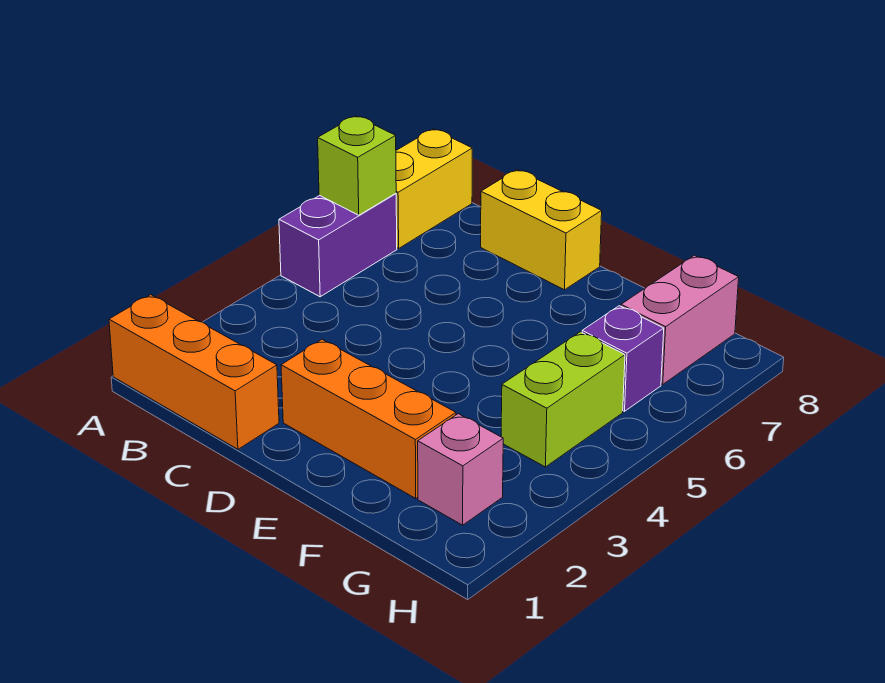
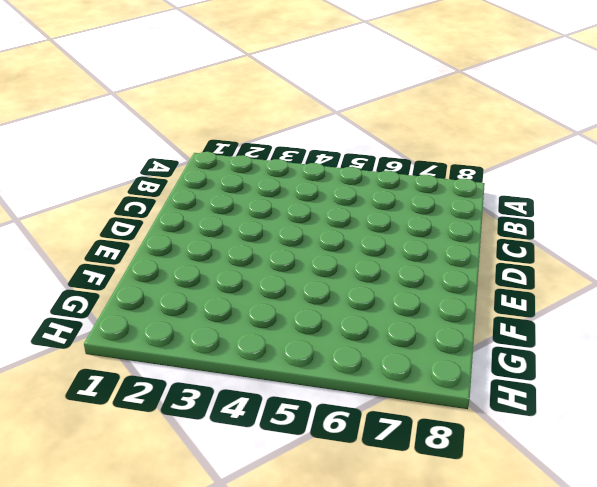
none -> orange brick A1:C1 level 1
none -> purple brick A5:A6 level 1

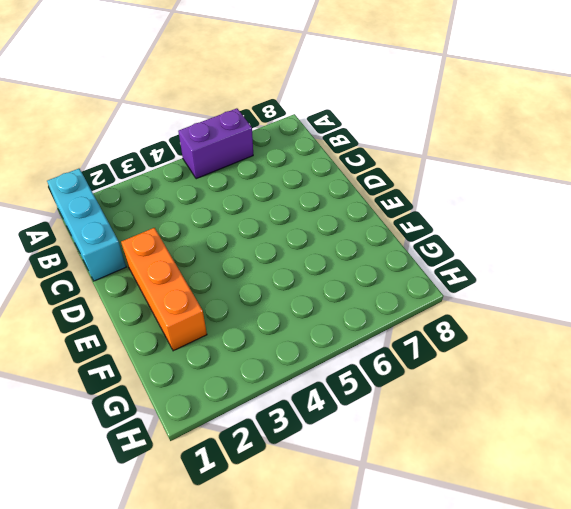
cyan brick A1:C1 level 1 -> orange brick A1:C1 level 1
none -> yellow brick A7:A8 level 1
none -> yellow brick C8:D8 level 1

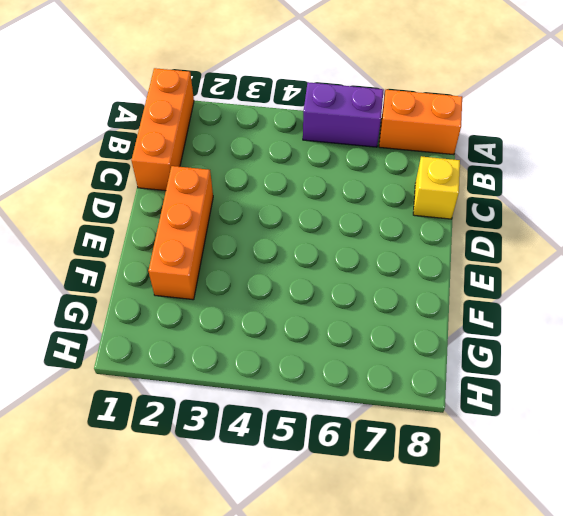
orange brick A7:A8 level 1 -> yellow brick A7:A8 level 1
yellow brick C8 level 1 -> yellow brick C8:D8 level 1
none -> pink brick G2 level 1
none -> lime brick G4:G5 level 1

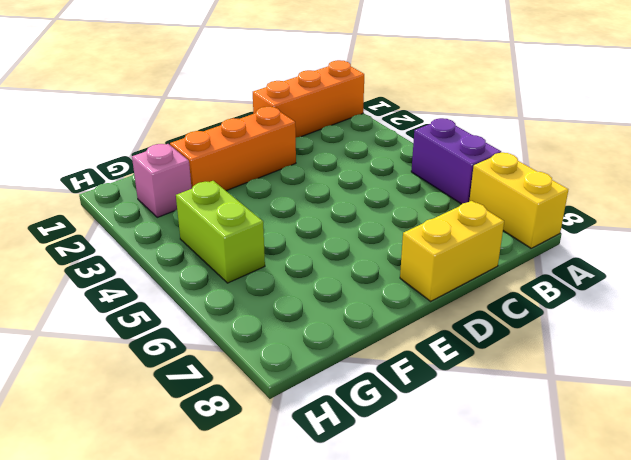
none -> purple brick G6 level 1
none -> pink brick G7:G8 level 1

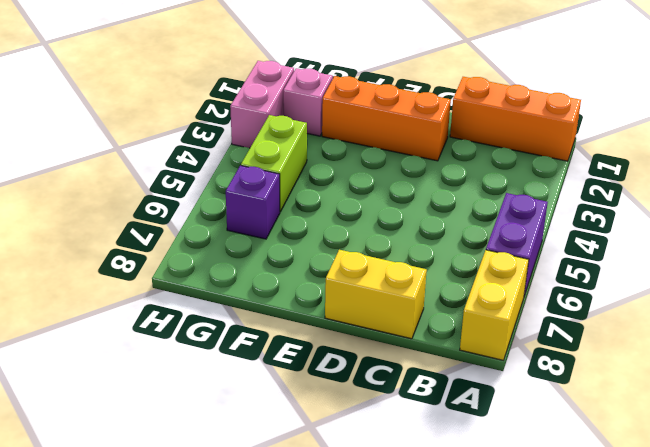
pink brick H2:H3 level 1 -> pink brick G7:G8 level 1
none -> lime brick A6 level 2

